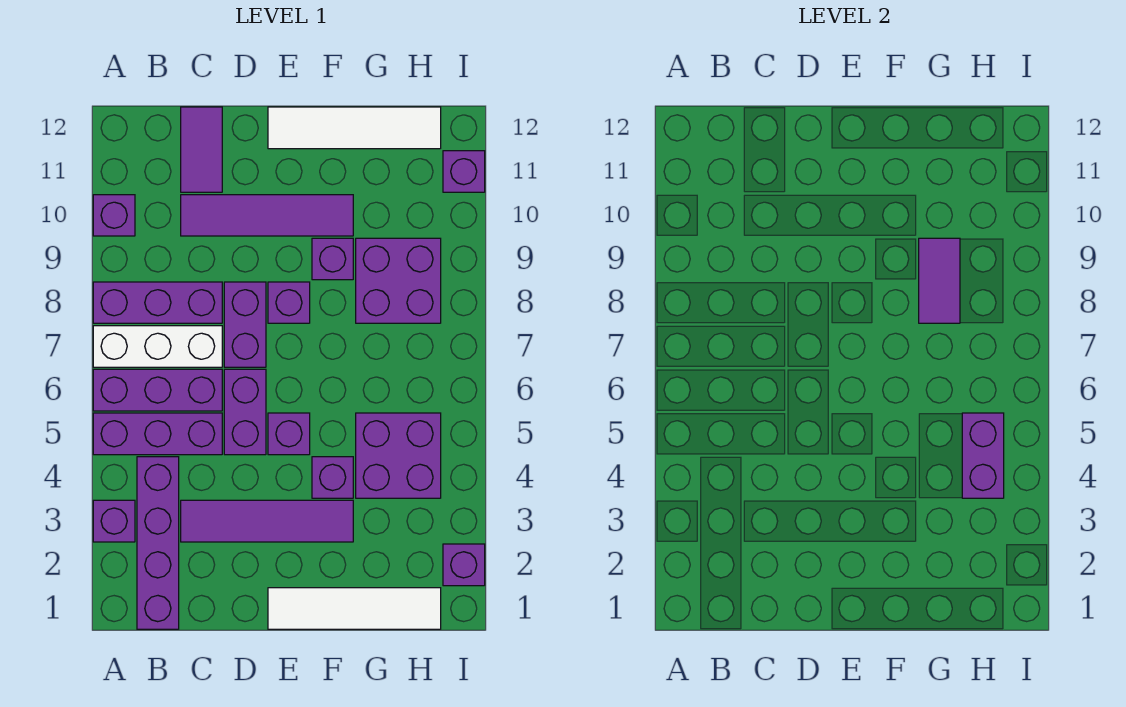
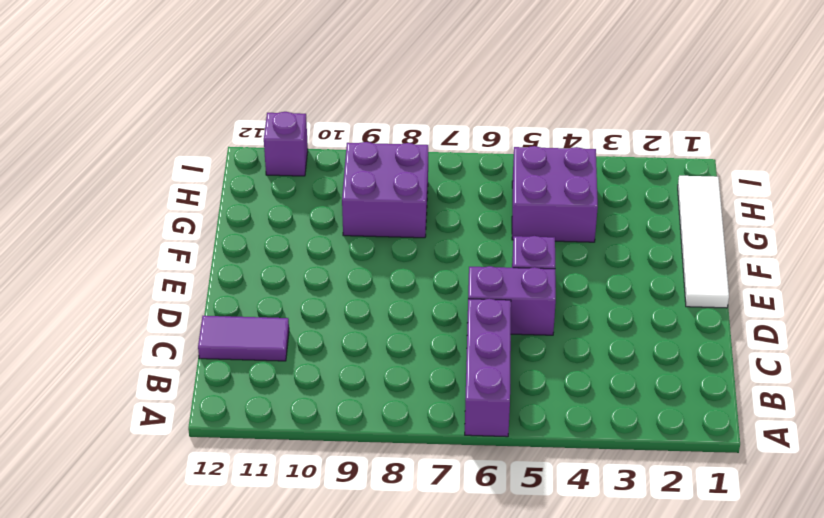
none -> purple brick A3 level 1
none -> purple brick A5:C5 level 1
none -> white brick A7:C7 level 1

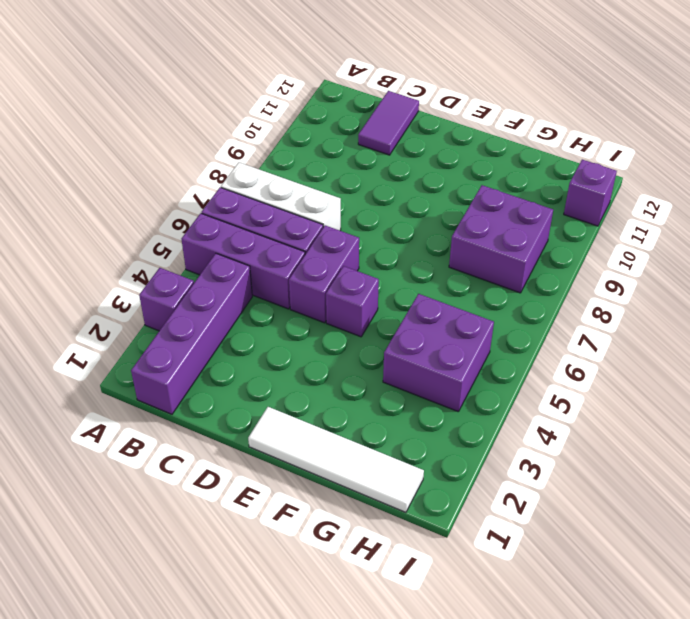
none -> purple brick A8:C8 level 1
none -> purple brick A10 level 1
none -> purple tile C3:F3 level 1

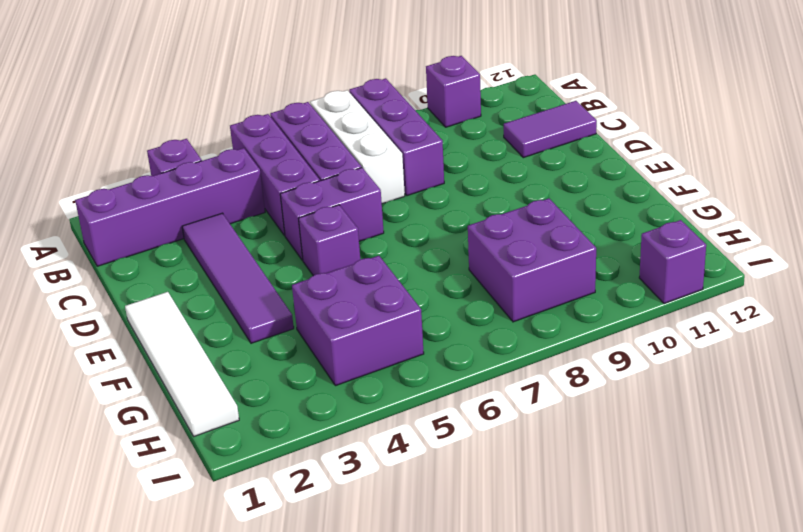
none -> purple tile C10:F10 level 1
none -> purple brick D7:D8 level 1
none -> purple brick E8 level 1

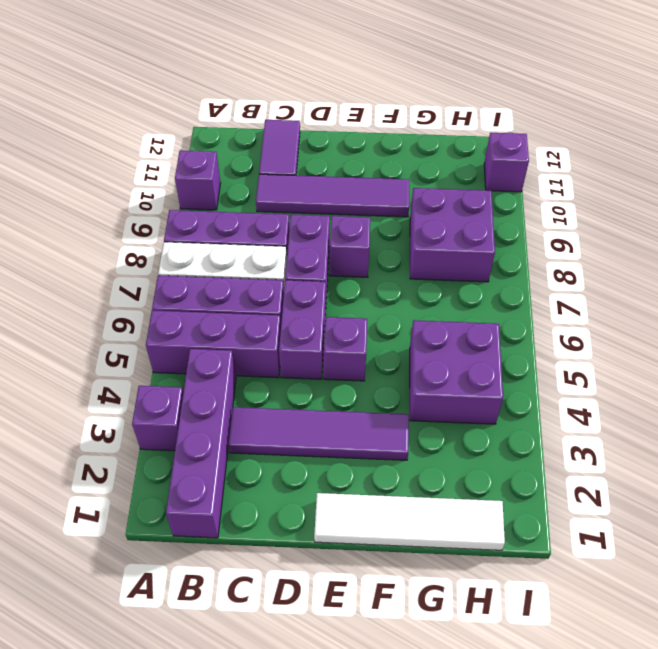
none -> white tile E12:H12 level 1
none -> purple brick F4 level 1
none -> purple brick F9 level 1

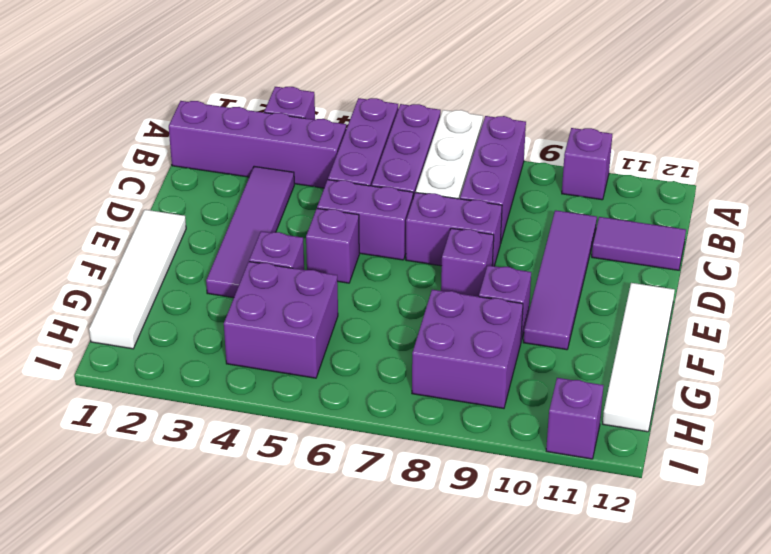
none -> purple brick I2 level 1
none -> purple tile G8:G9 level 2
none -> purple brick H4:H5 level 2

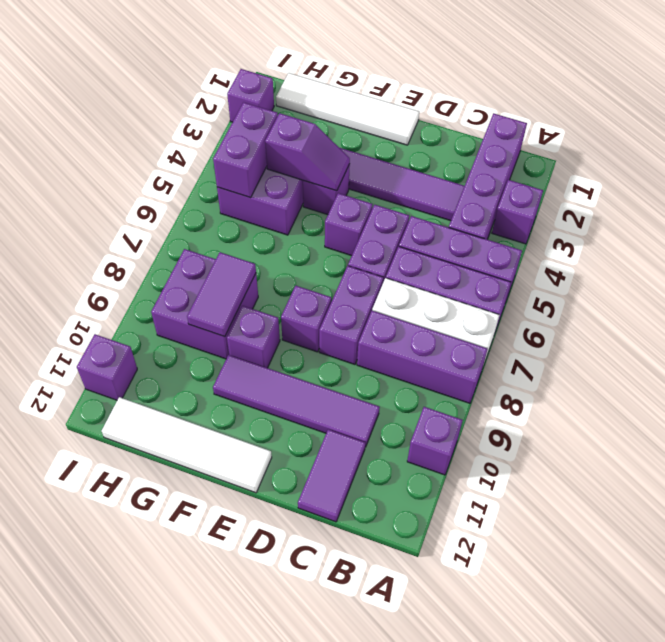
purple slope F4:G4 level 2 top G -> none

